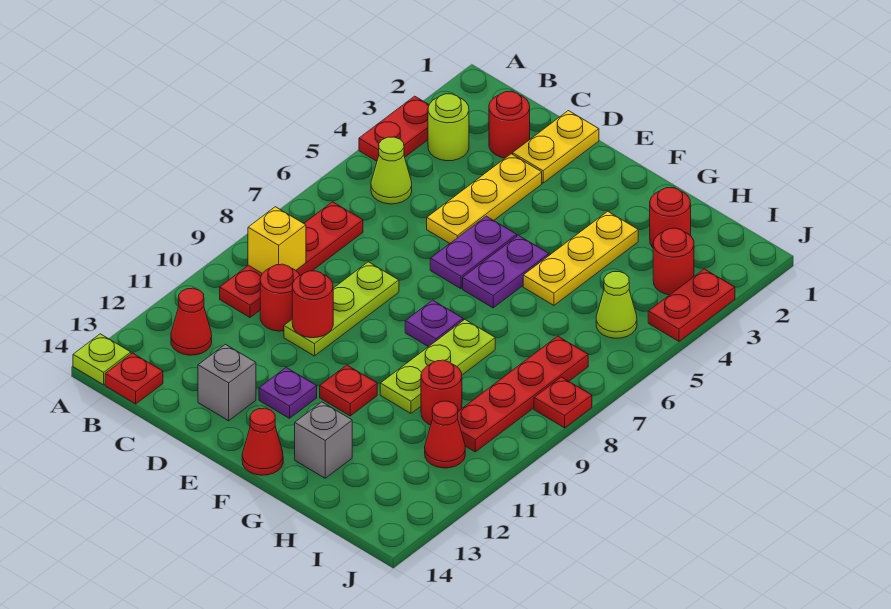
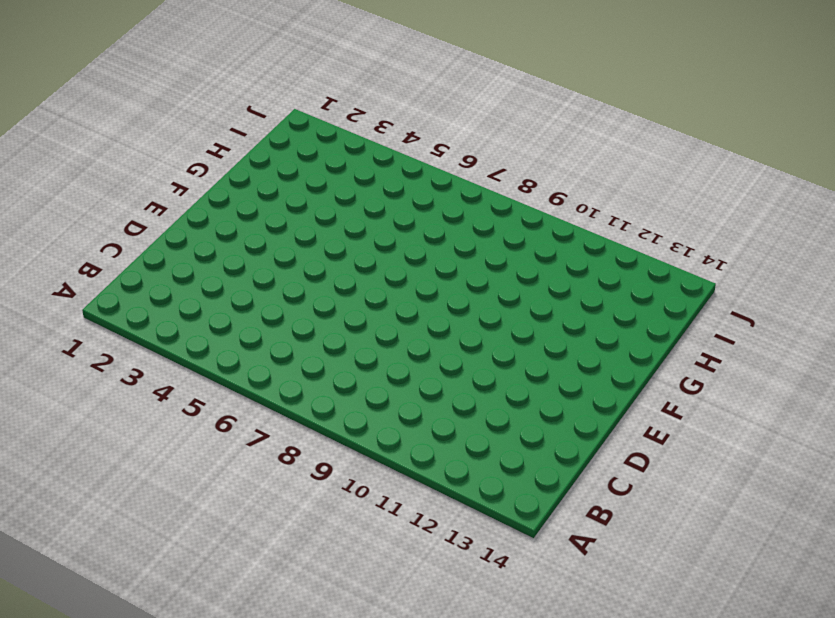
none -> red plate A3:A4 level 1
none -> lime plate A14 level 1
none -> lime round brick B3 level 1
none -> lime cone B5 level 1

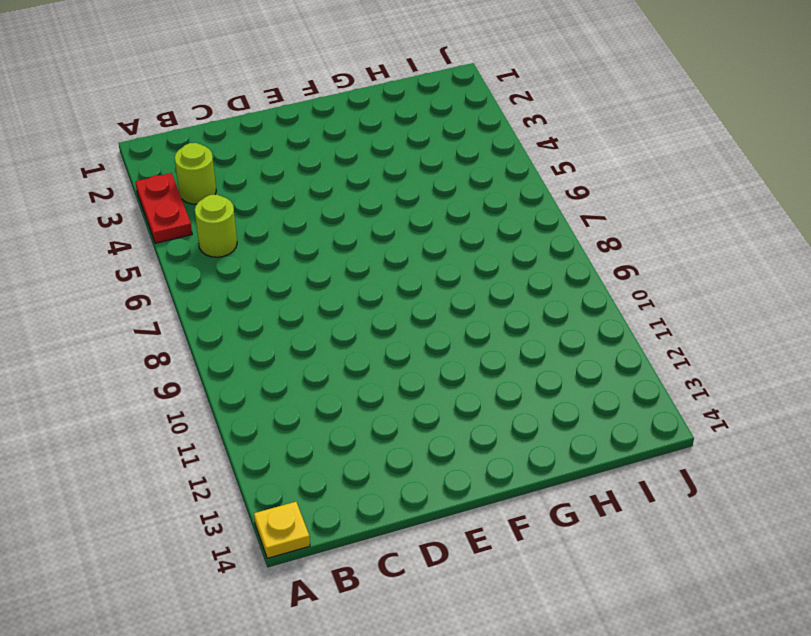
yellow plate A14 level 1 -> lime plate A14 level 1
lime round brick B5 level 1 -> lime cone B5 level 1
none -> red plate B7:B10 level 1
none -> red cone B12 level 1
none -> red plate B14 level 1
none -> red round brick C2 level 1

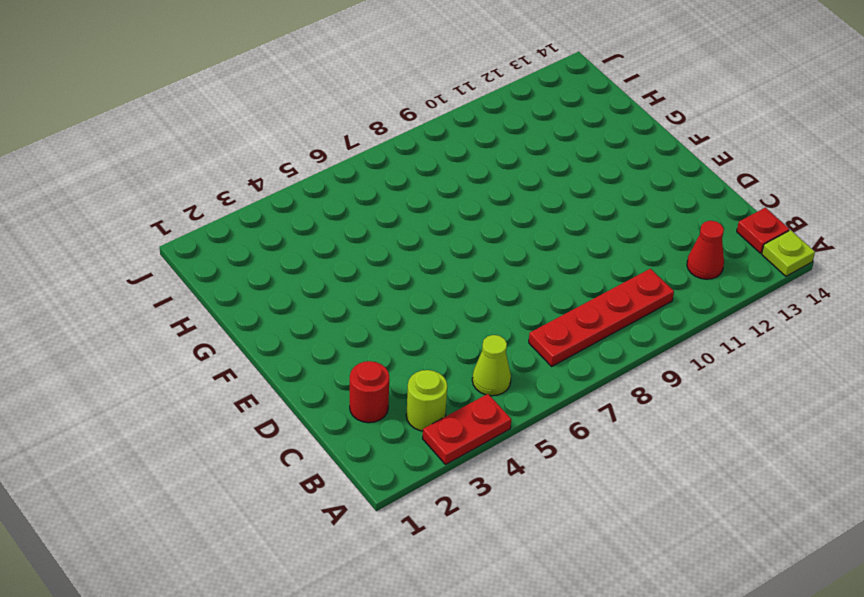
none -> red round brick C10 level 1
none -> yellow plate D1:D2 level 1
none -> yellow plate D3:D5 level 1
none -> lime plate D8:D10 level 1

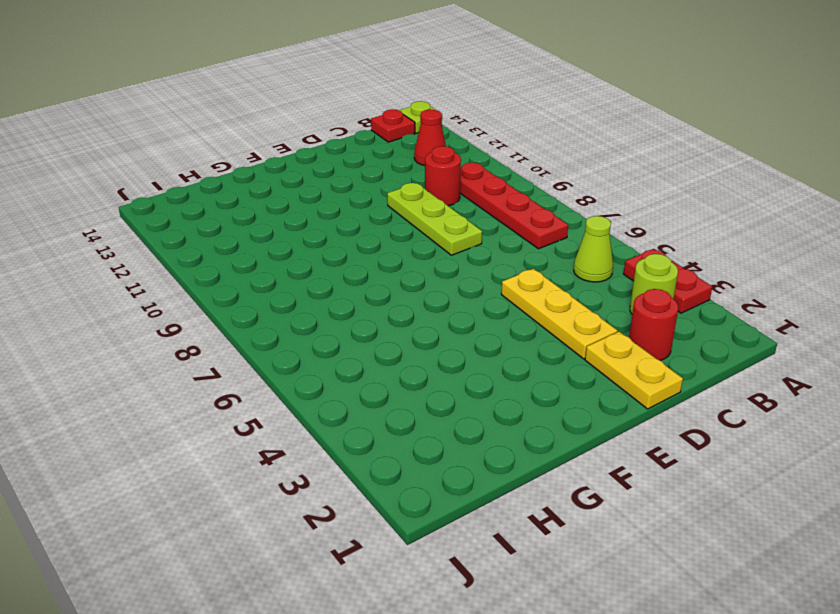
none -> grey brick D13 level 1
none -> purple plate E5:E6 level 1
none -> purple plate E12 level 1
none -> purple plate F5:F6 level 1

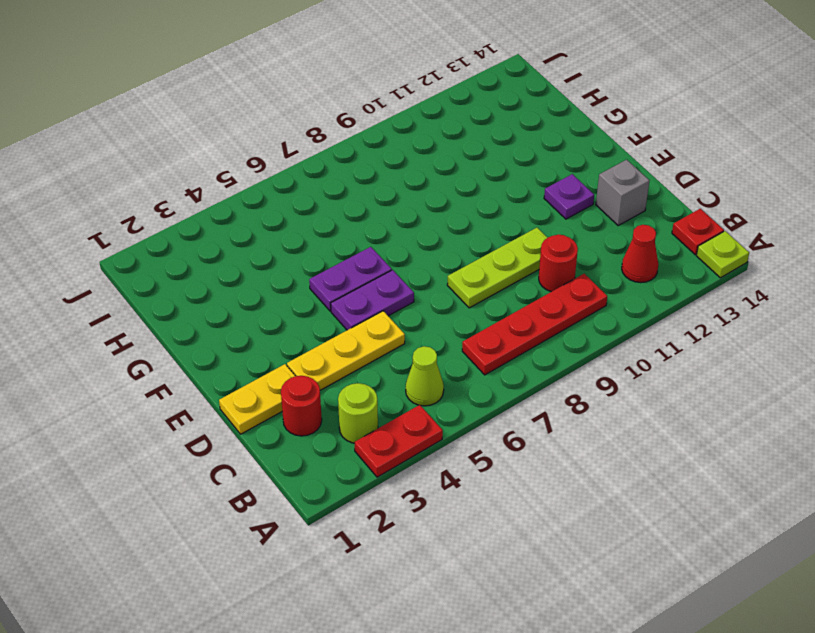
none -> purple plate F8 level 1
none -> red plate F11 level 1
none -> red cone F14 level 1
none -> yellow plate G3:G5 level 1

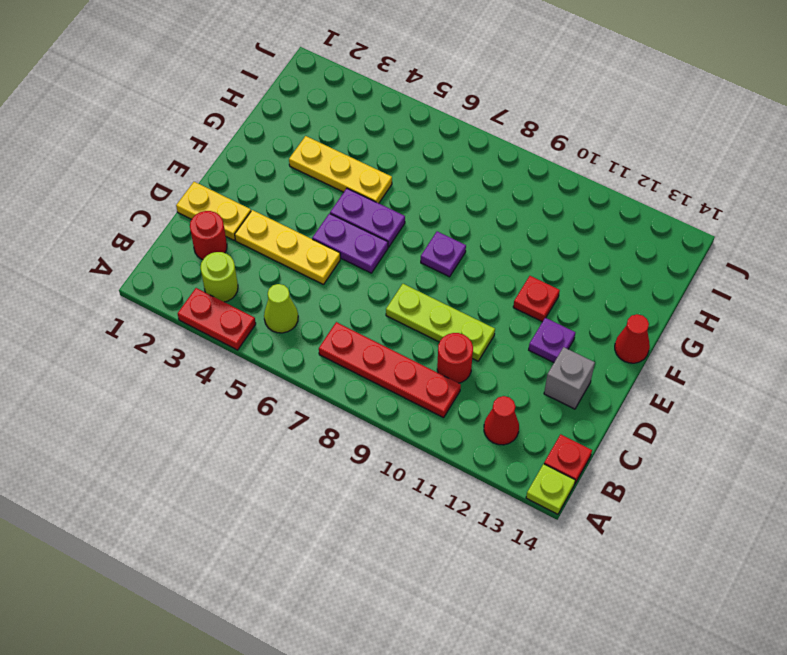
none -> lime plate G8:G10 level 1
none -> grey brick G13 level 1
none -> red round brick H2 level 1
none -> red round brick H10 level 1

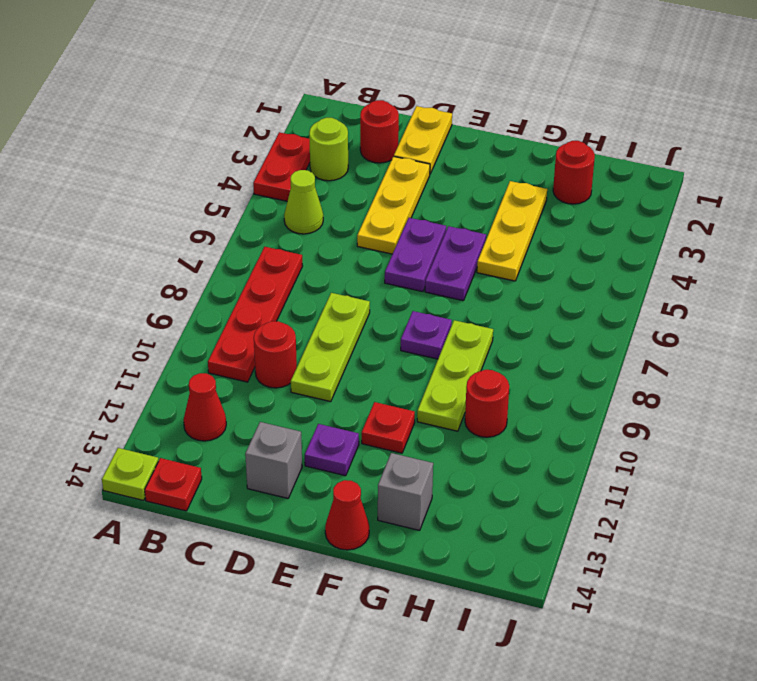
none -> red round brick I3 level 1
none -> lime cone I5 level 1
none -> red plate I7:I10 level 1
none -> red cone I11 level 1

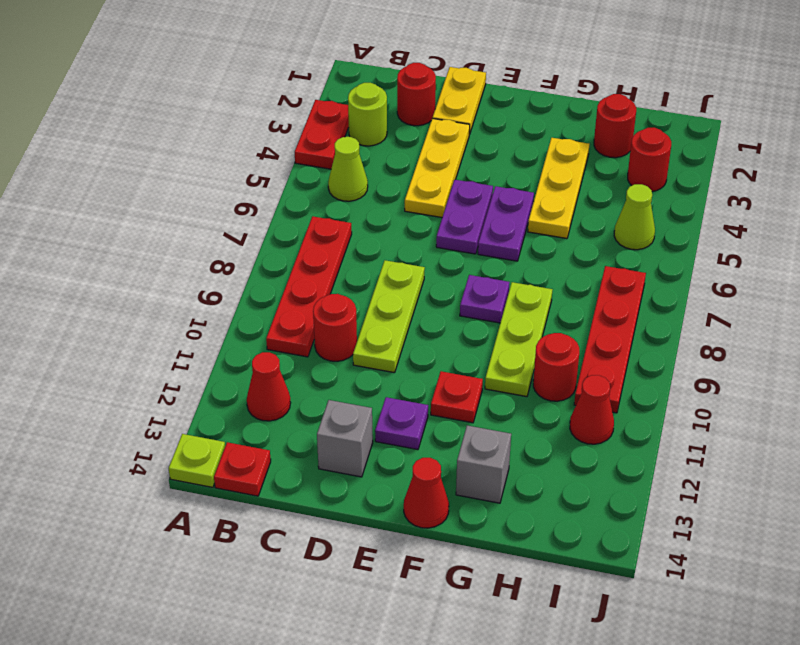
none -> red plate J3:J4 level 1
none -> red plate J8 level 1
none -> yellow brick B9 level 2
none -> red round brick D10 level 2

